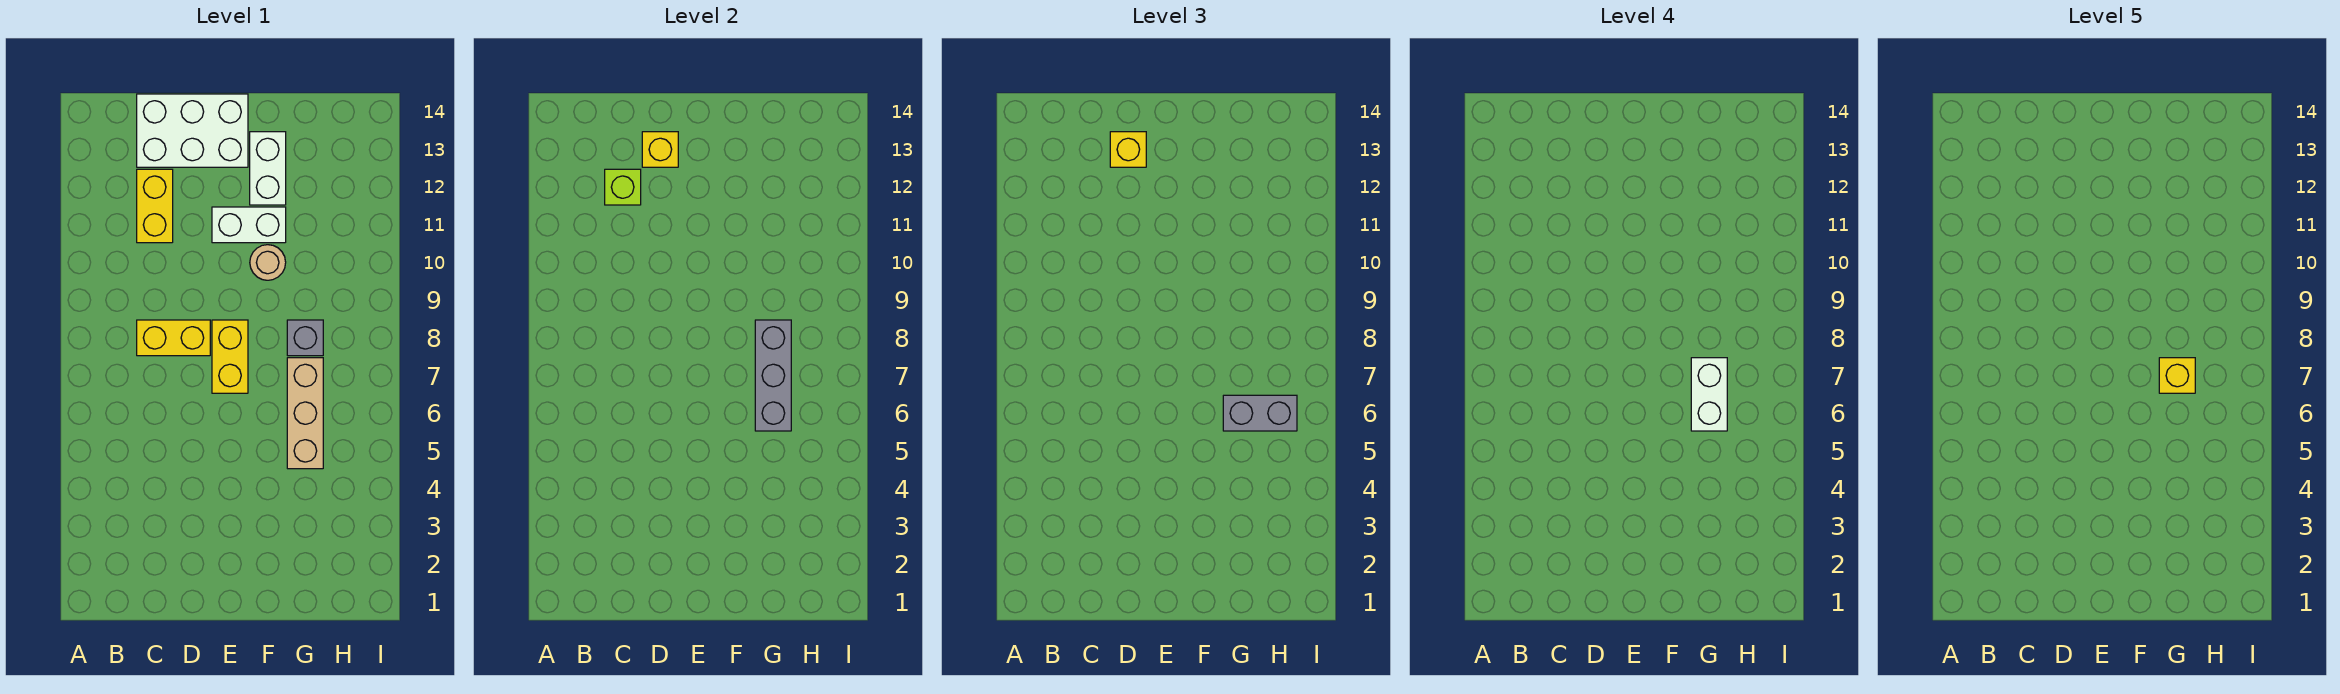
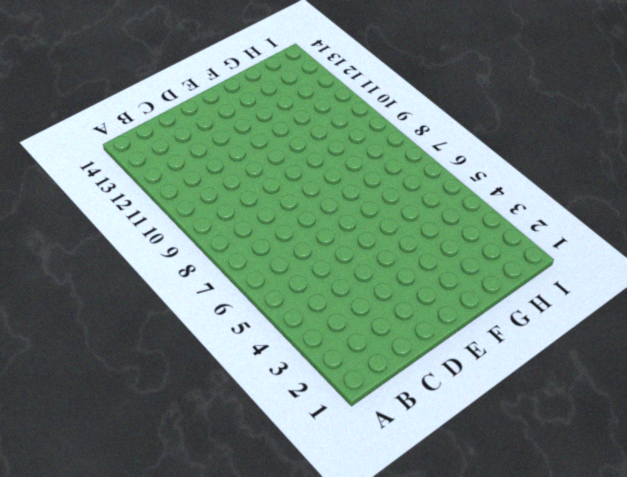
none -> yellow brick C8:D8 level 1
none -> yellow brick C11:C12 level 1
none -> white brick C13:E14 level 1

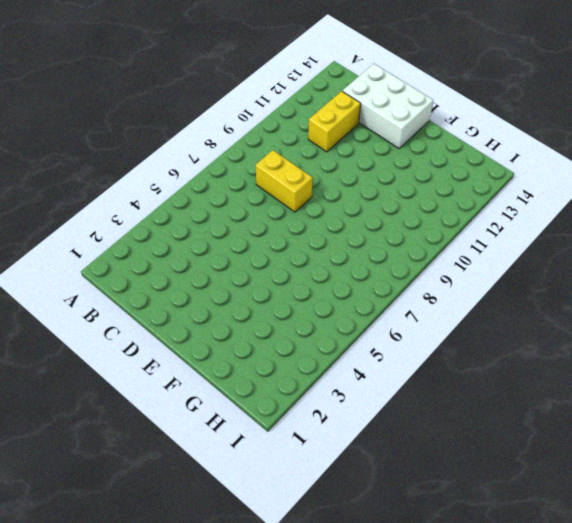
none -> yellow brick E7:E8 level 1
none -> white brick E11:F11 level 1
none -> tan round brick F10 level 1

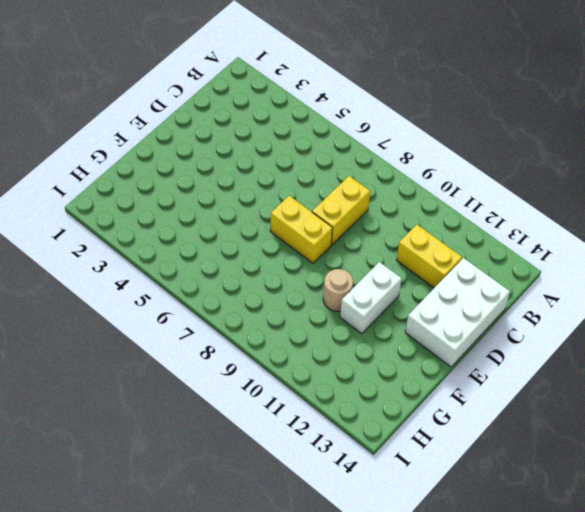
none -> white brick F12:F13 level 1
none -> tan brick G5:G7 level 1
none -> grey brick G8 level 1

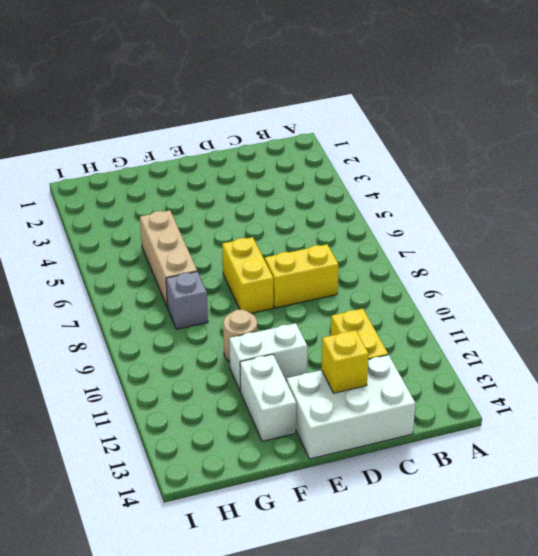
none -> lime brick C12 level 2
none -> grey brick G6:G8 level 2
none -> yellow brick D13 level 3

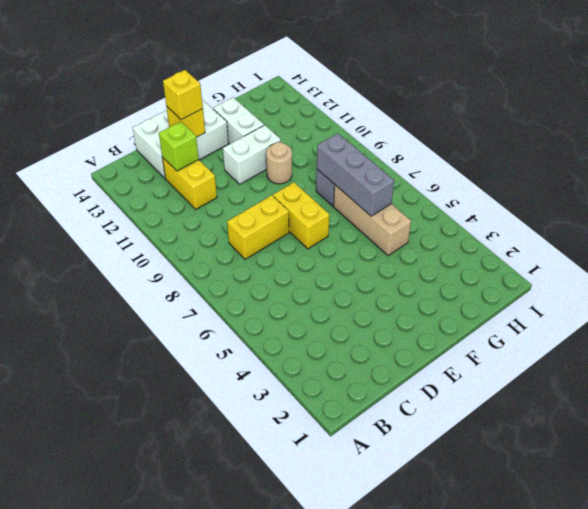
none -> grey brick G6:H6 level 3
none -> white brick G6:G7 level 4
none -> yellow brick G7 level 5

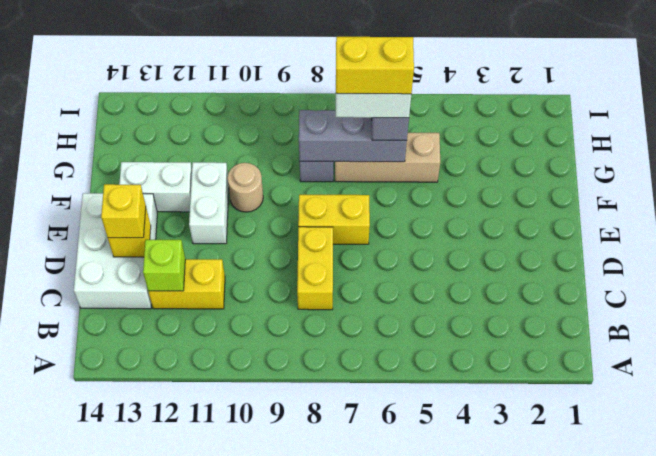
yellow brick G6:G7 level 5 -> yellow brick G7 level 5

